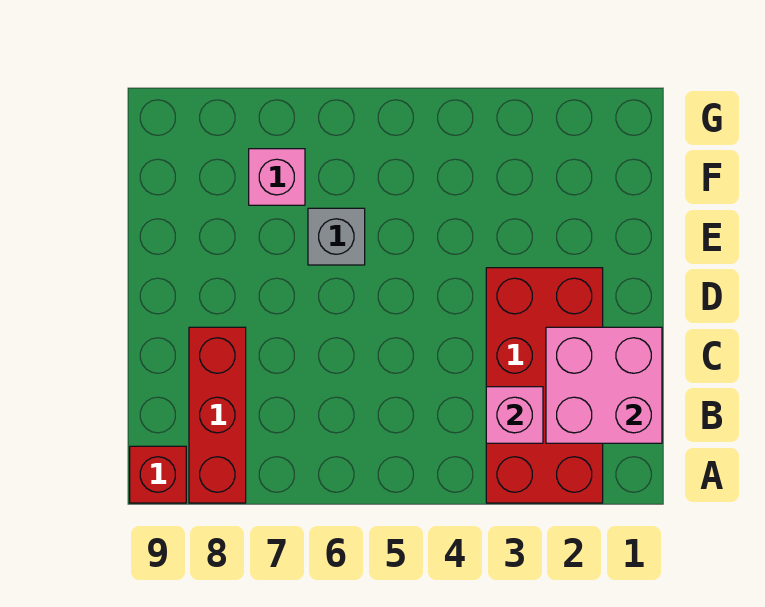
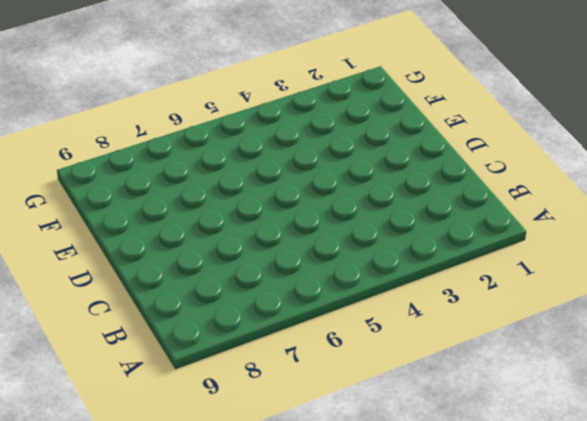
none -> red brick A2:D3 level 1
none -> red brick A8:C8 level 1

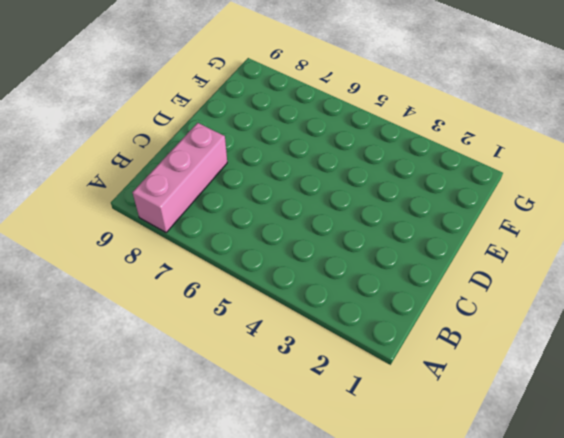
pink brick A8:C8 level 1 -> red brick A8:C8 level 1
none -> red brick A2:D3 level 1
none -> red brick A9 level 1

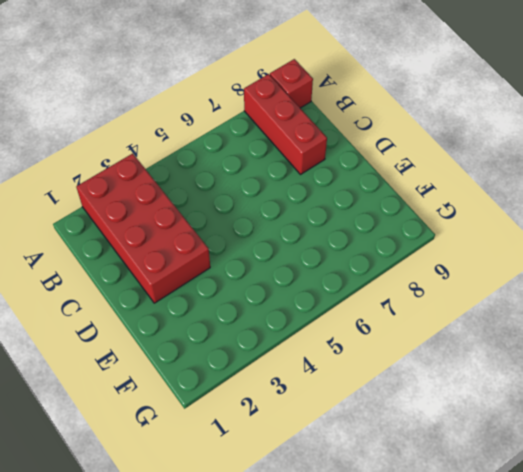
none -> grey brick E6 level 1
none -> pink brick F7 level 1

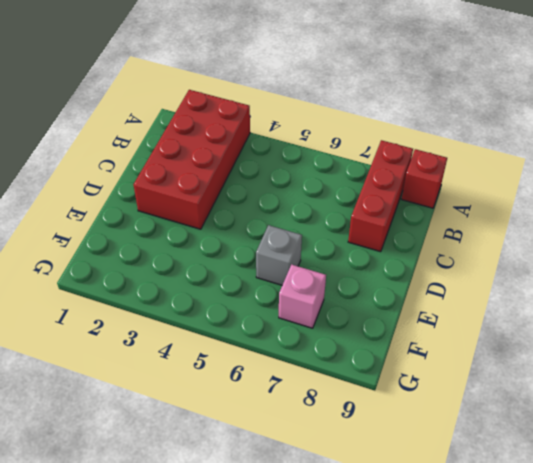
none -> pink brick B1:C2 level 2
none -> pink brick B3 level 2

